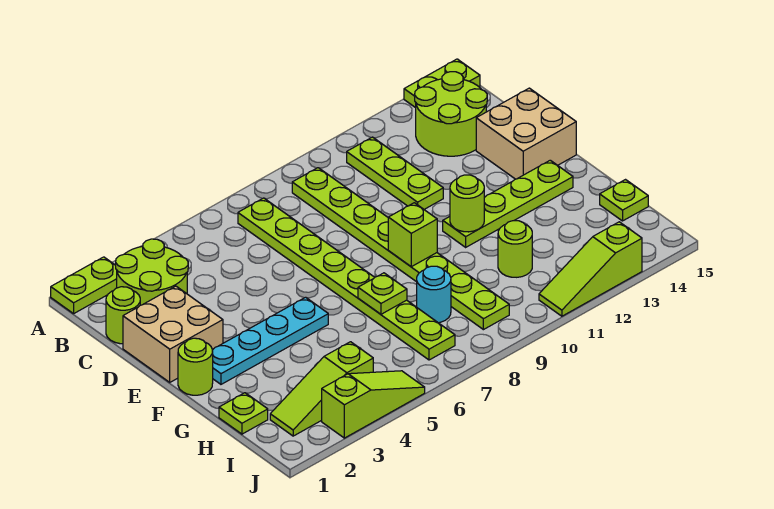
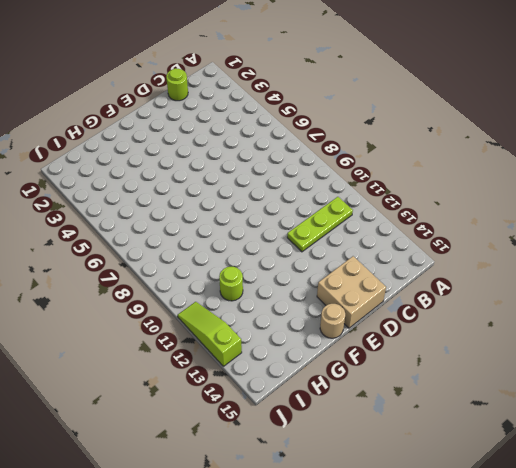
tan round brick F15 level 1 -> none
none -> lime plate A1:A2 level 1
none -> lime plate A14:A15 level 1
none -> lime round brick B2:C3 level 1

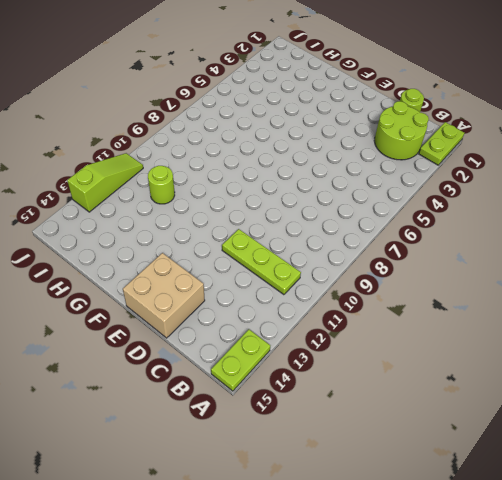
none -> lime plate B7:I7 level 1
none -> lime plate B9:I9 level 1
none -> lime round brick B13:C14 level 1

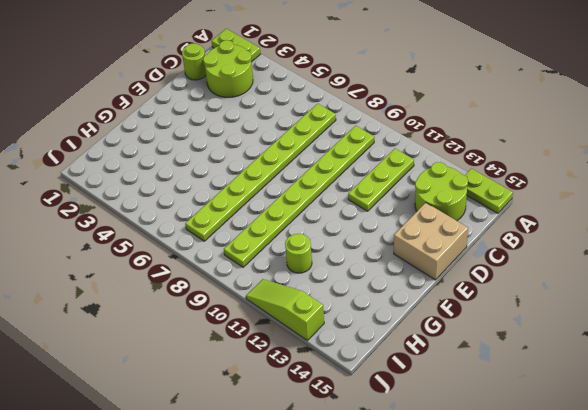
none -> tan brick D1:E2 level 1
none -> lime round brick F1 level 1
none -> cyan plate F2:F5 level 1

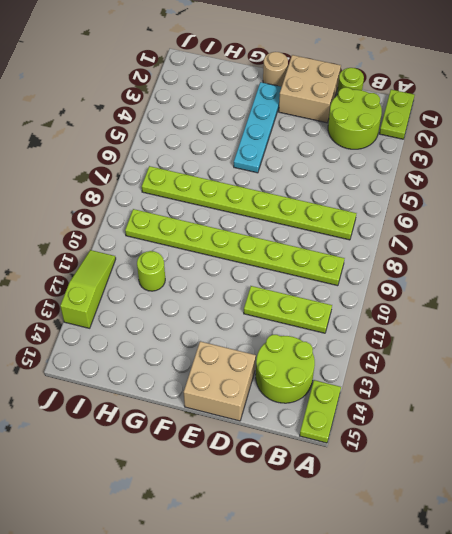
tan round brick F1 level 1 -> lime round brick F1 level 1
none -> lime plate F11:F14 level 1
none -> lime plate H1 level 1
none -> cyan round brick H8 level 1

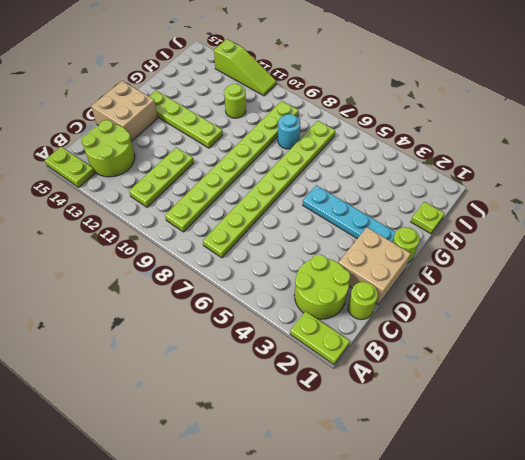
none -> lime plate H15 level 1
none -> lime slope I2:I4 level 1 top 4
none -> lime slope J3:J5 level 1 top 3

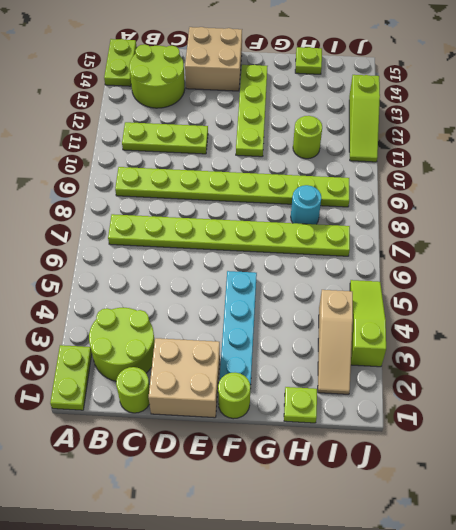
tan slope I2:I4 level 1 top 4 -> lime slope I2:I4 level 1 top 4
none -> lime brick F9 level 2
none -> lime round brick F11 level 2
none -> lime plate G7 level 2

